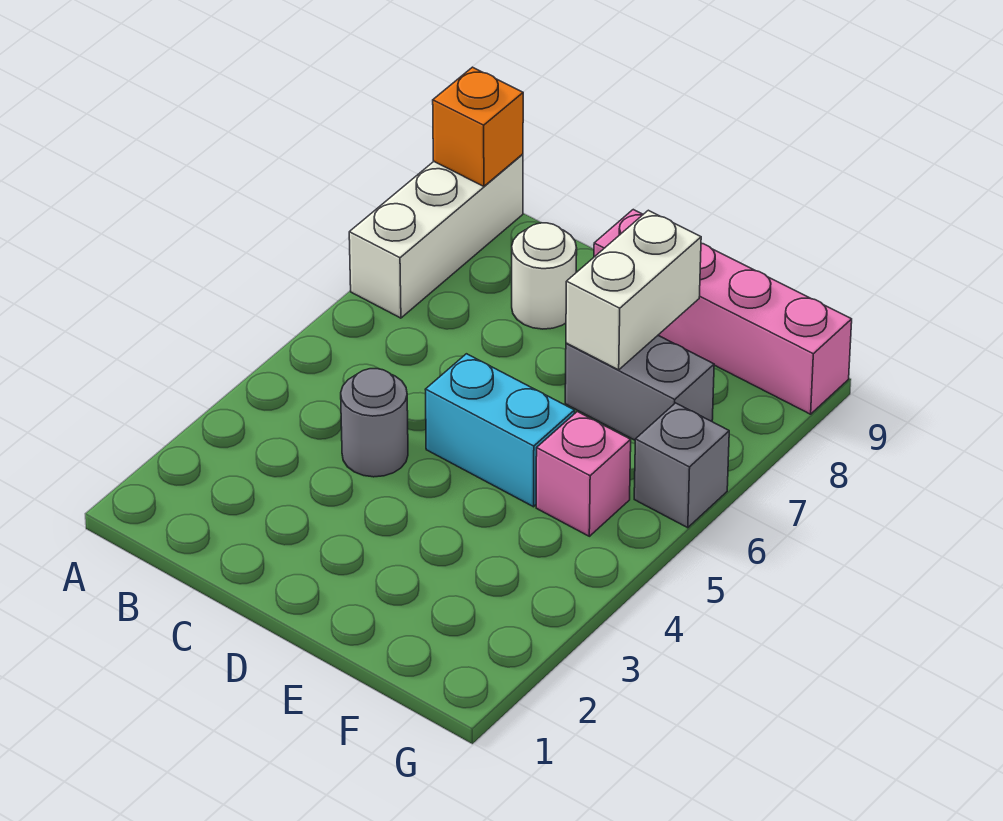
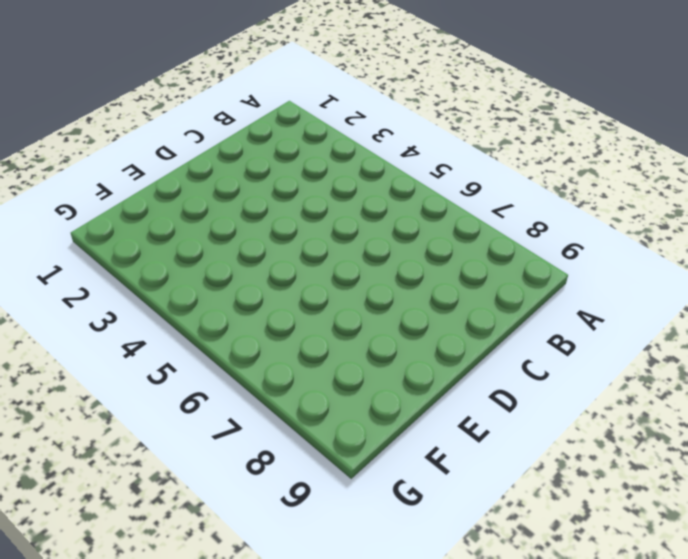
none -> white brick A7:A9 level 1
none -> grey round brick C4 level 1

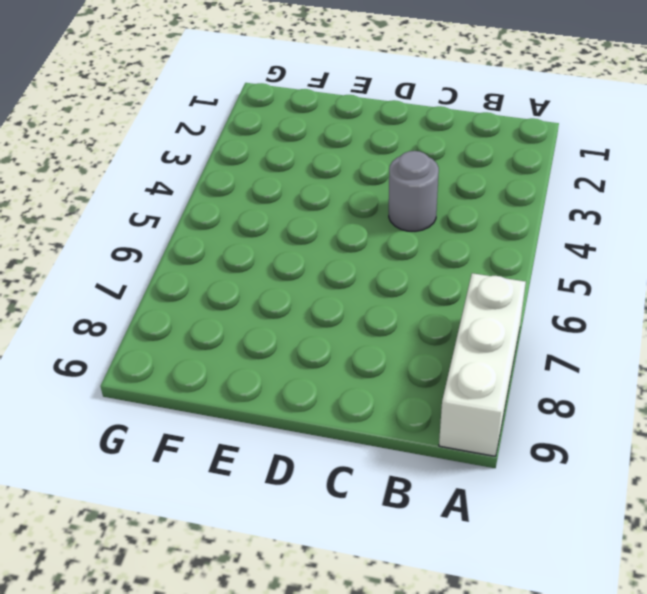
none -> white round brick C8 level 1
none -> cyan brick D5:E5 level 1

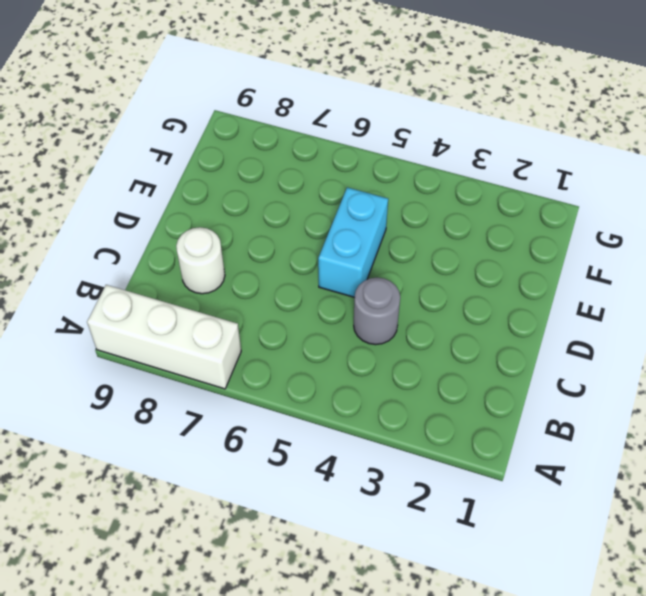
none -> pink brick D9:G9 level 1
none -> grey brick E7:F7 level 1

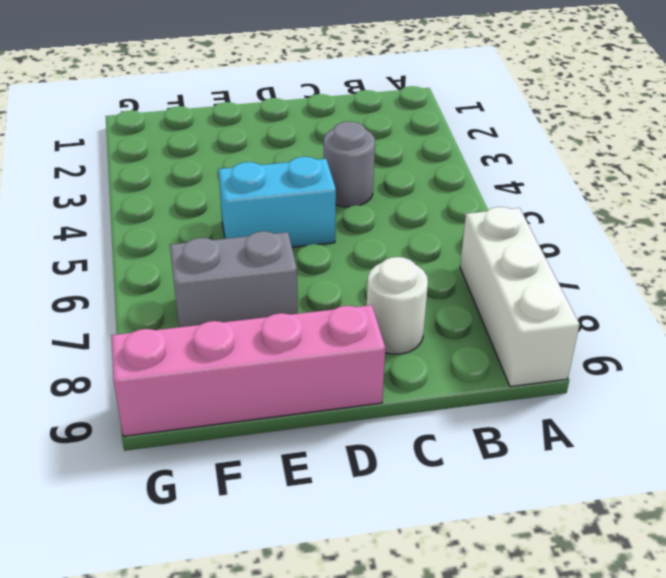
none -> pink brick F5 level 1
none -> grey brick G6 level 1

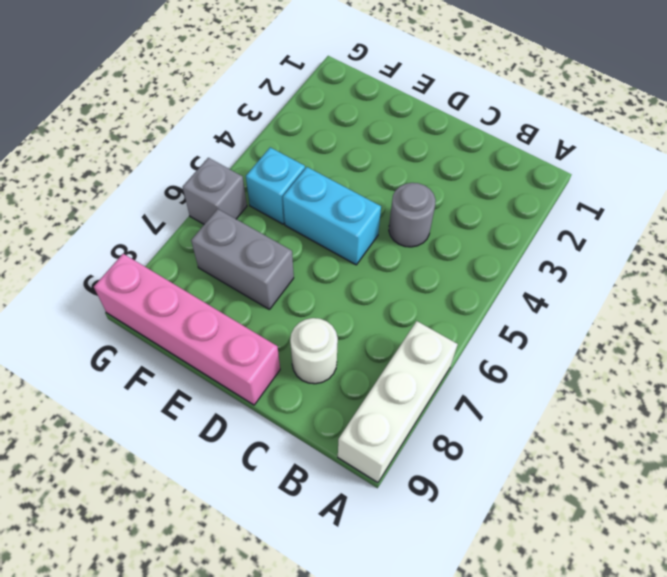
cyan brick F5 level 1 -> pink brick F5 level 1
none -> orange brick A9 level 2
none -> white brick E7:E8 level 2

